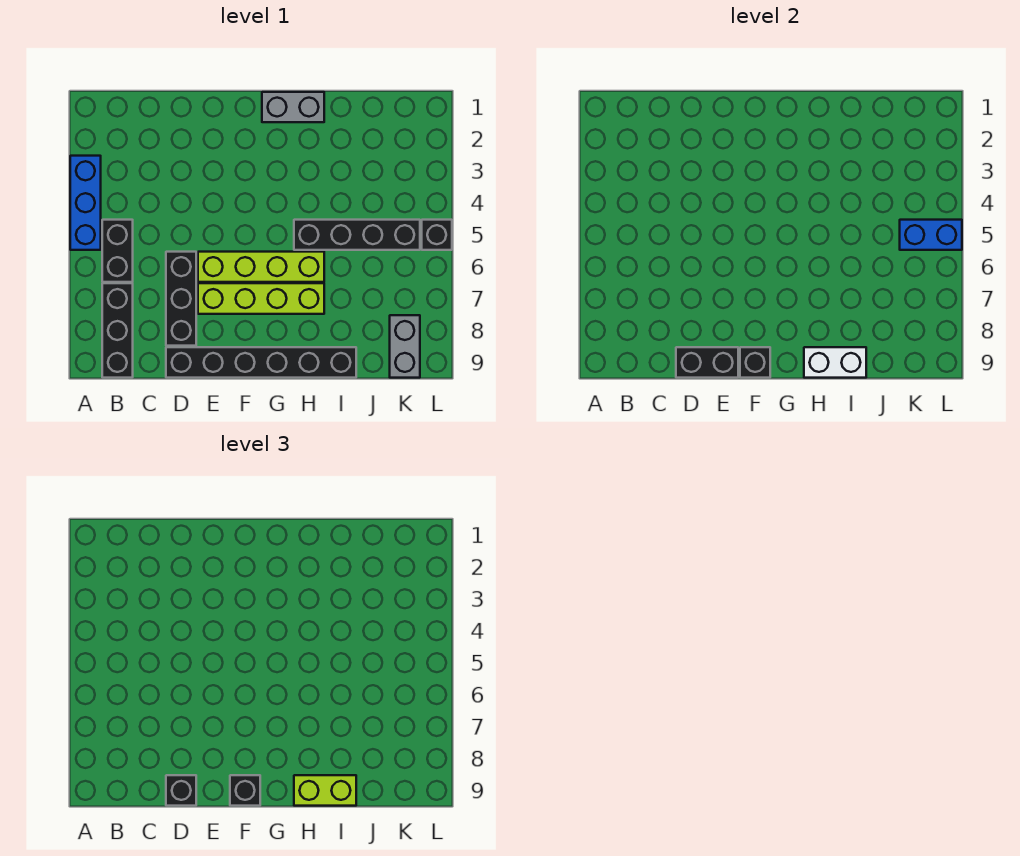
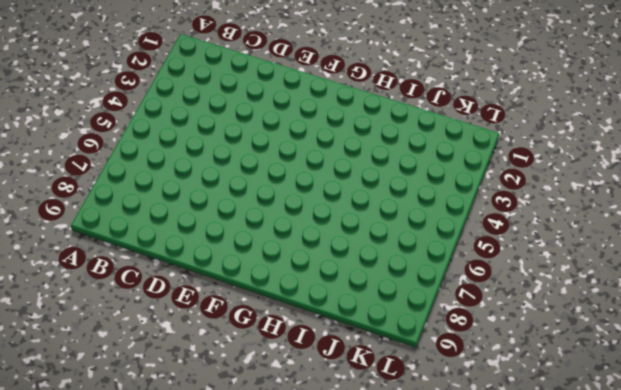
none -> blue brick A3:A5 level 1
none -> black brick B5:B6 level 1
none -> black brick B7:B9 level 1

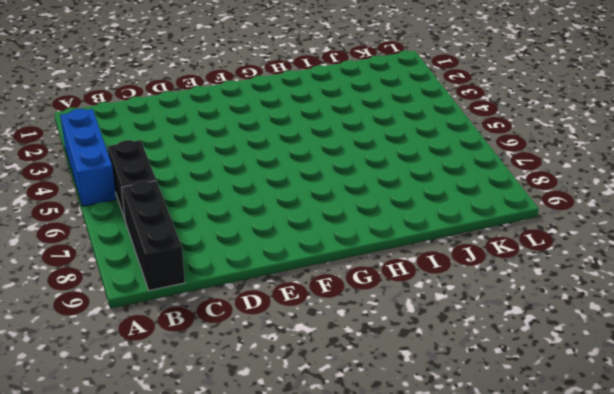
none -> black brick D6:D8 level 1
none -> black brick D9:I9 level 1
none -> lime brick E6:H6 level 1

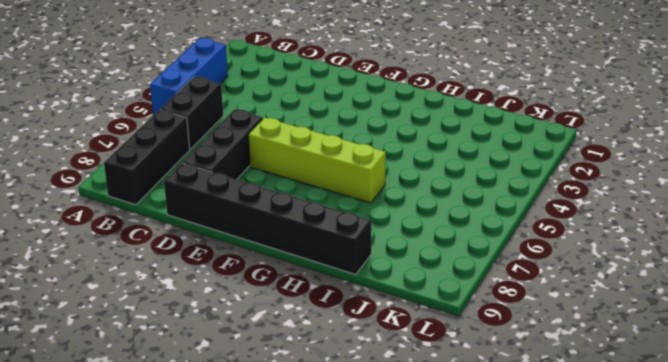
none -> lime brick E7:H7 level 1
none -> grey brick G1:H1 level 1
none -> black brick H5:K5 level 1

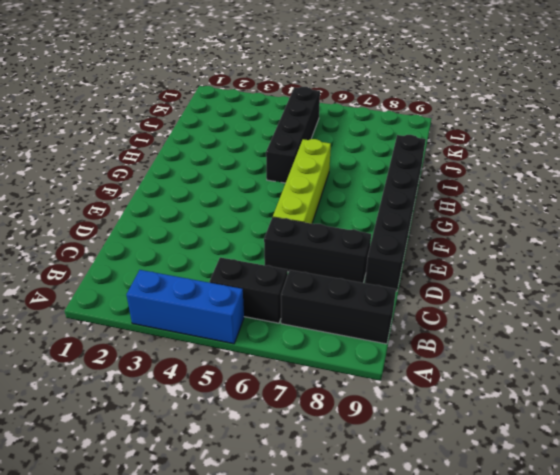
none -> lime brick E7:H7 level 1
none -> grey brick G1:H1 level 1
none -> grey brick K8:K9 level 1

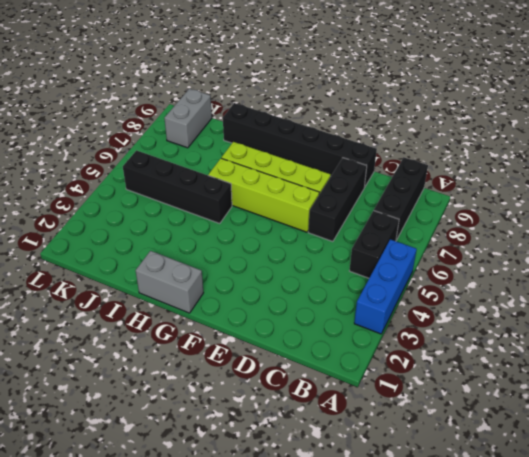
none -> black brick L5 level 1
none -> black brick D9:E9 level 2
none -> black brick F9 level 2

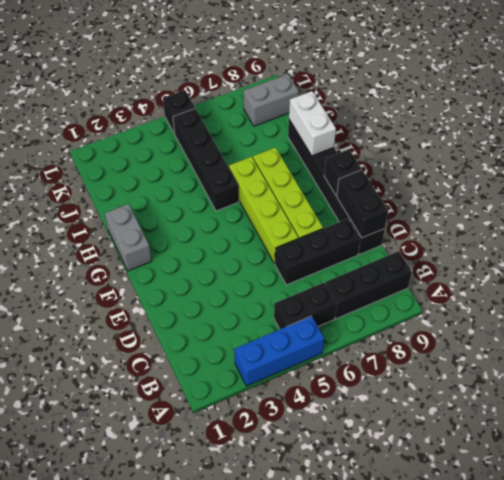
none -> blue brick K5:L5 level 2
none -> black brick D9 level 3
none -> black brick F9 level 3

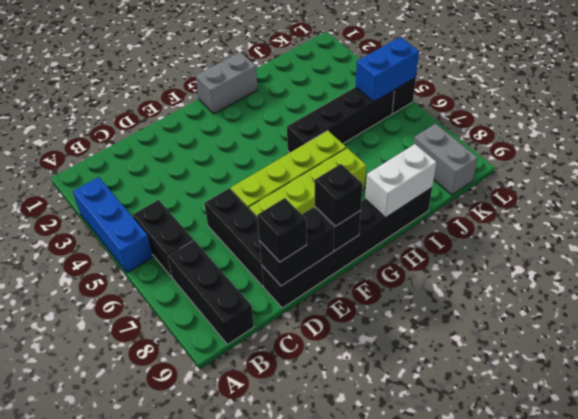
none -> lime brick H9:I9 level 3

